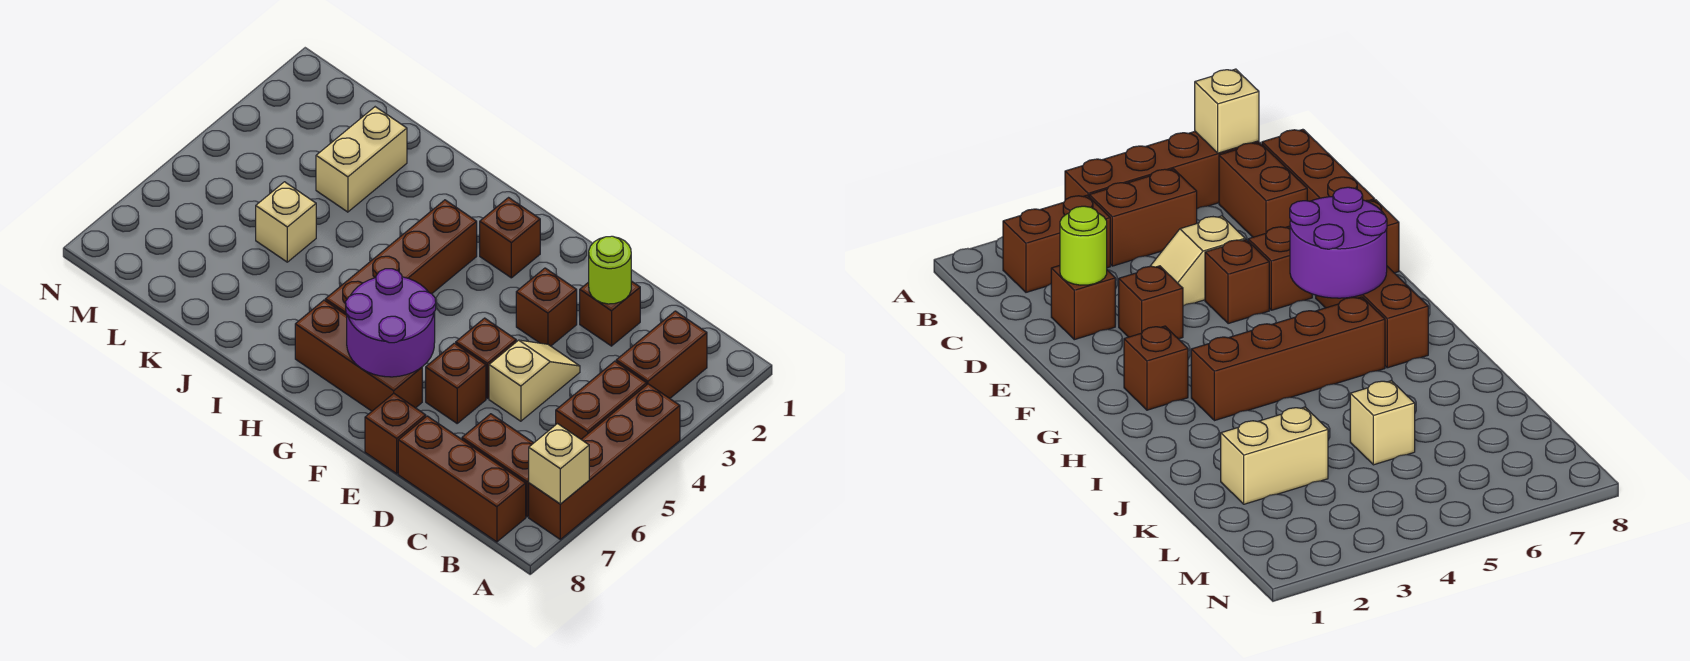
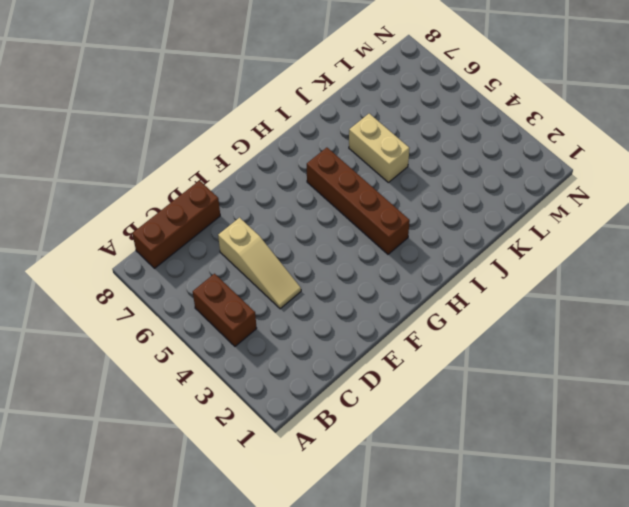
tan slope D4:D6 level 1 top 6 -> tan slope D4:D5 level 1 top 5
tan brick J5:J6 level 1 -> tan brick K2:K3 level 1
none -> brown brick A4:A7 level 1
none -> brown brick B2:B3 level 1
none -> brown brick B7:C7 level 1

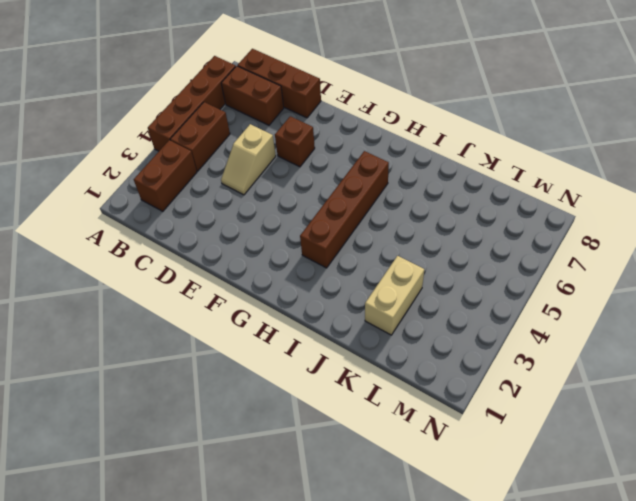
none -> brown brick D2 level 1
none -> brown brick E3 level 1
none -> brown brick E5 level 1

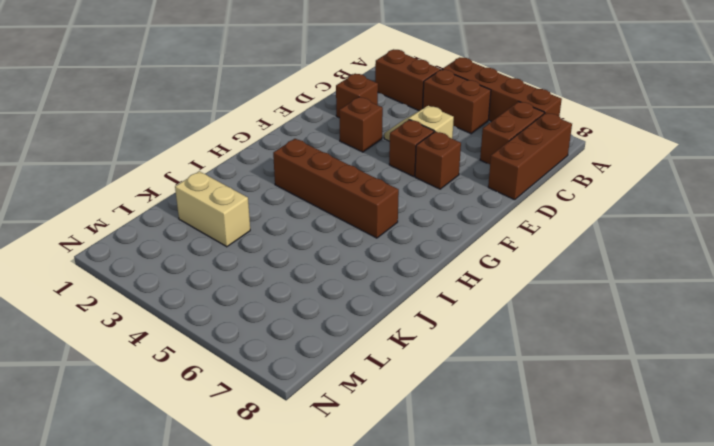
none -> brown brick E8 level 1
none -> brown brick F7:H7 level 1
none -> brown brick G2 level 1

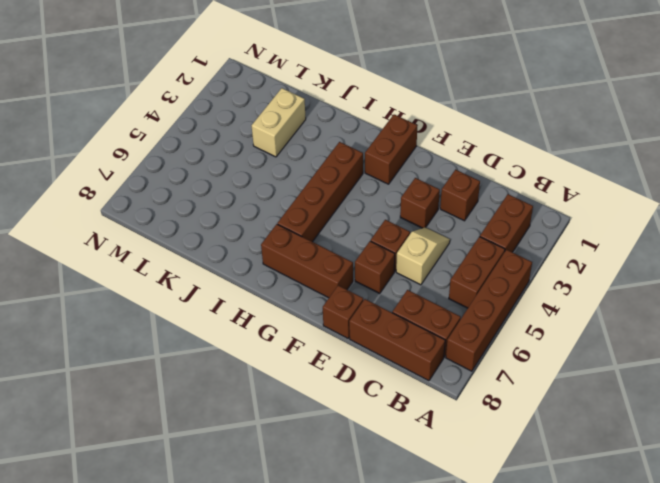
brown brick G1:G2 level 1 -> brown brick G2 level 1
none -> tan brick K5 level 1
none -> tan brick A7 level 2
none -> lime round brick D2 level 2

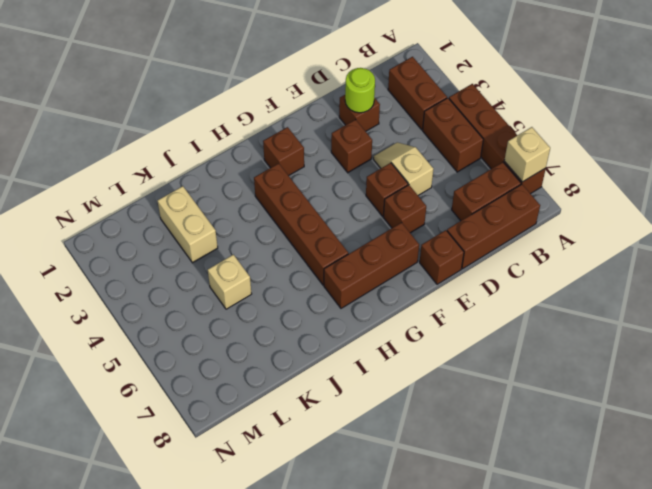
none -> purple round brick F6:G7 level 2

